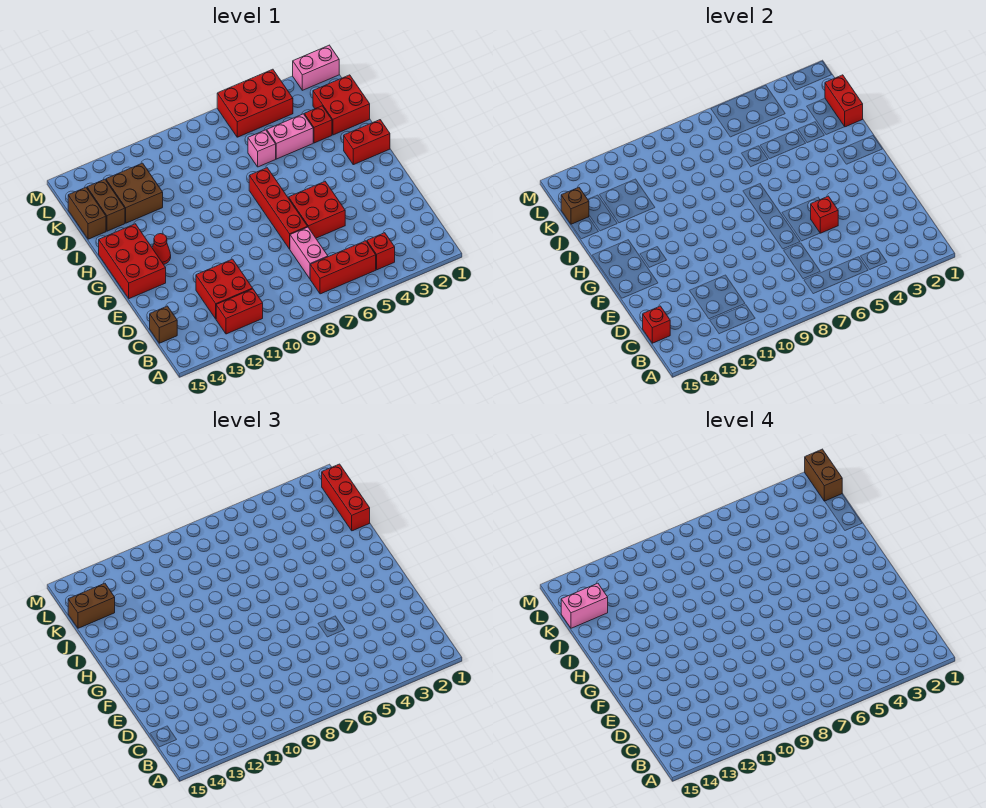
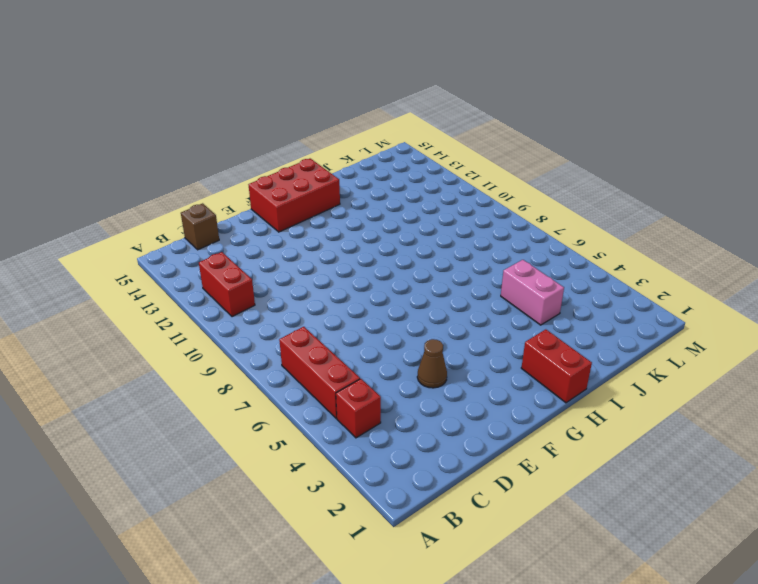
brown cone E4 level 1 -> none
none -> pink brick C7:D7 level 1
none -> red brick C11:D12 level 1
none -> red brick E5:F6 level 1

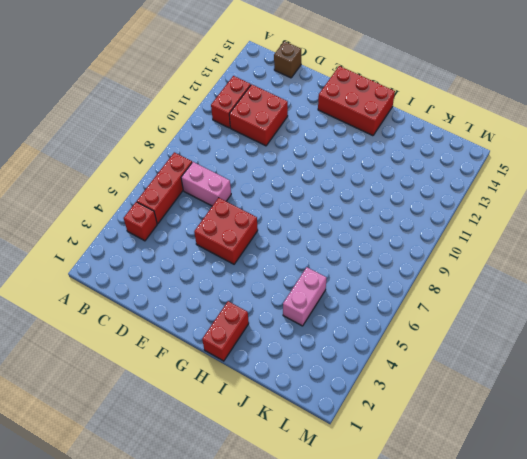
none -> red brick E7:H7 level 1
none -> red cone G13 level 1
none -> red brick J1:K2 level 1

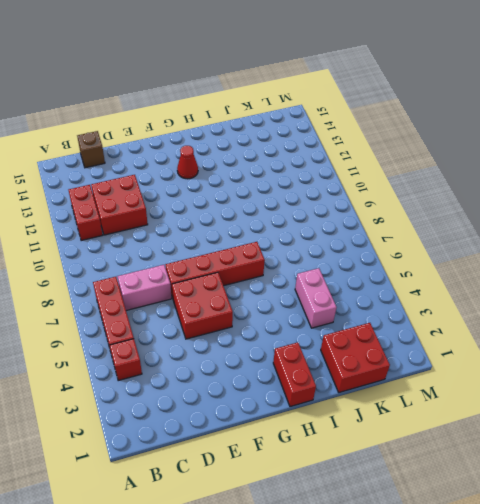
none -> red brick F14:H15 level 1
none -> red brick J3 level 1
none -> pink brick J6 level 1

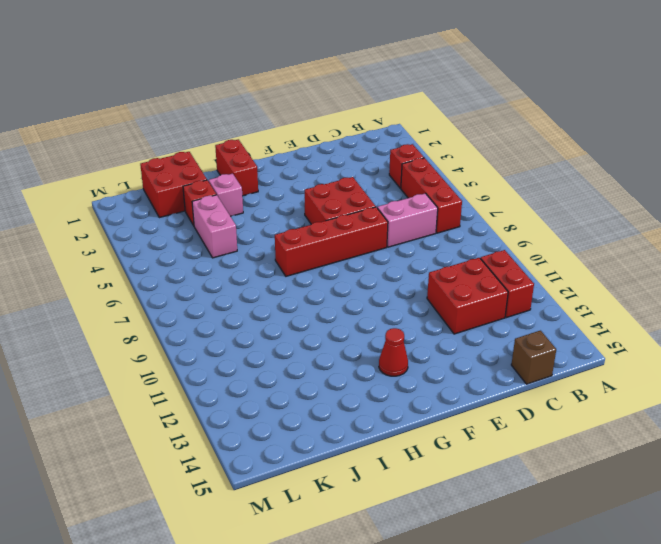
pink brick I3 level 1 -> pink brick J6 level 1
none -> red brick F14:H15 level 1
none -> brown brick J12:K13 level 1
none -> brown brick J14:K14 level 1

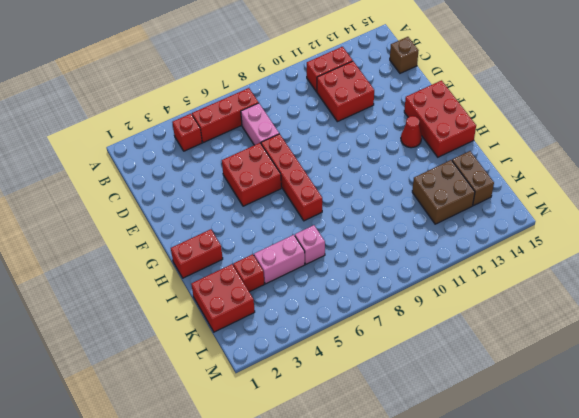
none -> brown brick J15:K15 level 1
none -> red brick L4:M6 level 1
none -> pink brick M1:M2 level 1

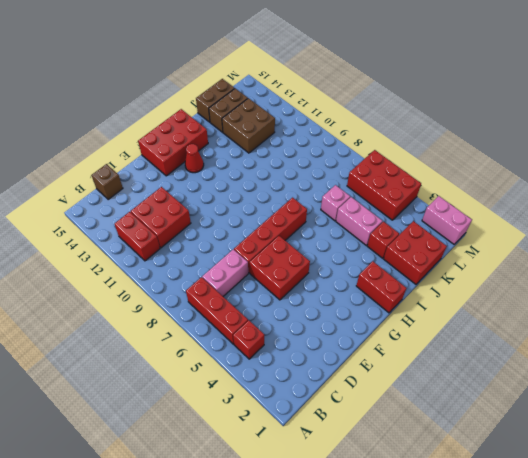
none -> red brick C15 level 2
none -> red brick E5 level 2
none -> red brick J1:K1 level 2

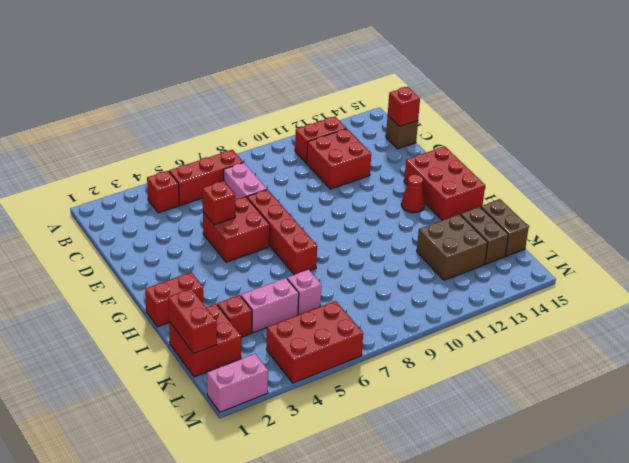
none -> brown brick K15 level 2
none -> red brick J1:L1 level 3
none -> brown brick K14:K15 level 3

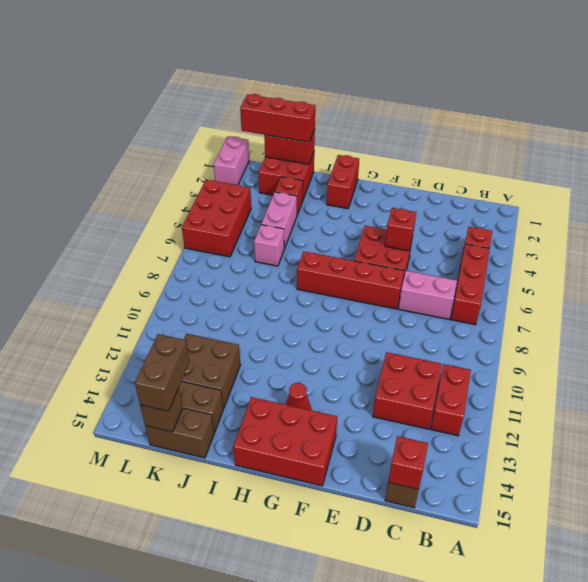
none -> pink brick K14:K15 level 4
none -> brown brick L1:M1 level 4

